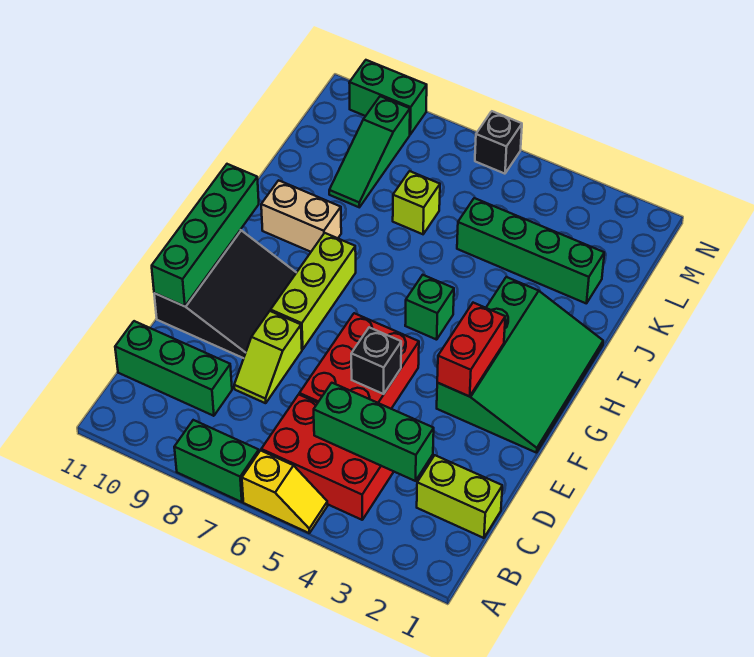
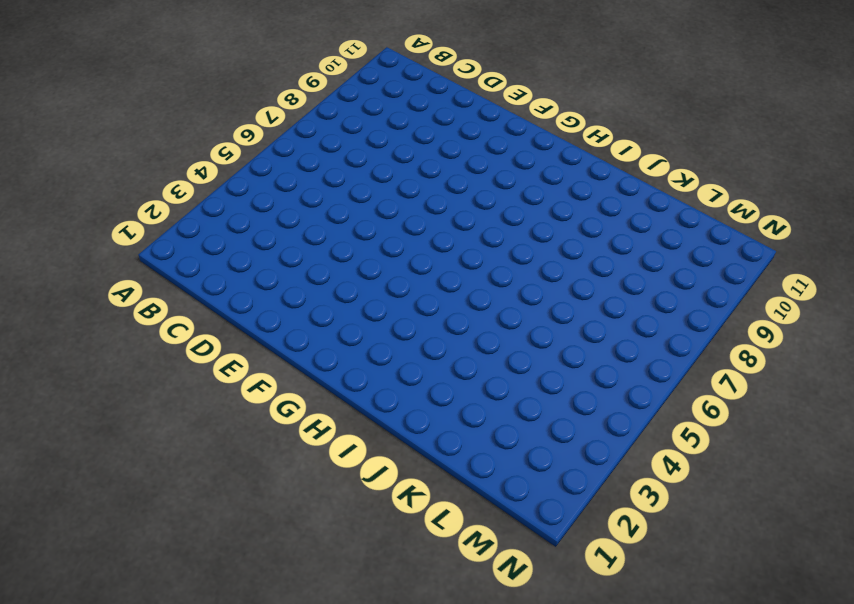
none -> yellow slope A5:A6 level 1 top 6
none -> green brick A7:A8 level 1
none -> red brick B4:C6 level 1

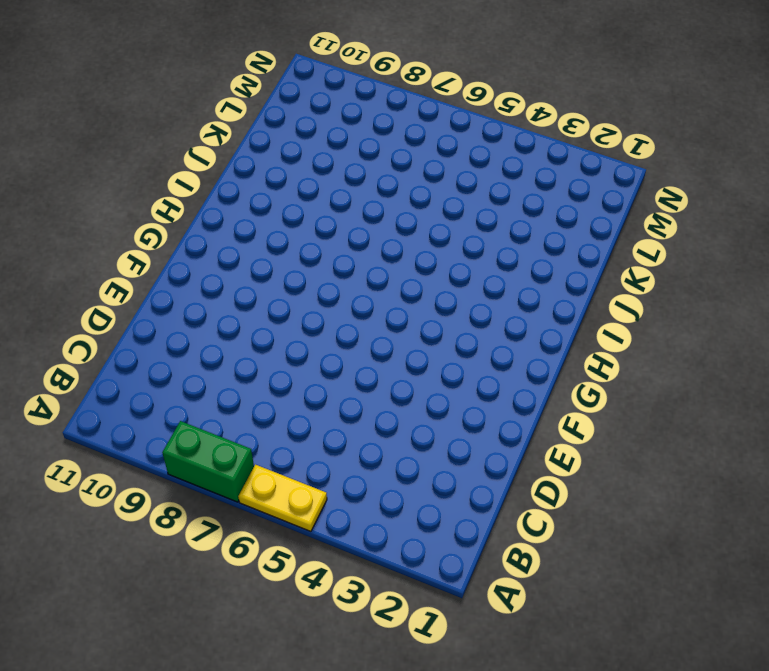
yellow plate A5:A6 level 1 -> yellow slope A5:A6 level 1 top 6
none -> red brick B4:C6 level 1
none -> lime brick C1:C2 level 1
none -> green brick C9:C11 level 1

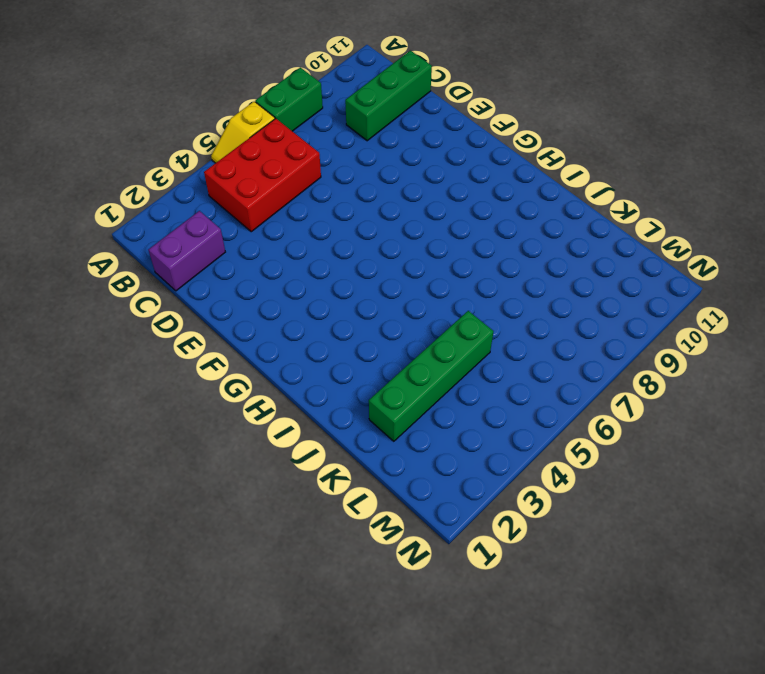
purple brick C1:C2 level 1 -> lime brick C1:C2 level 1
none -> red brick D5:F6 level 1
none -> lime slope D8:E8 level 1 top E
none -> black slope E9:G11 level 1 top 11

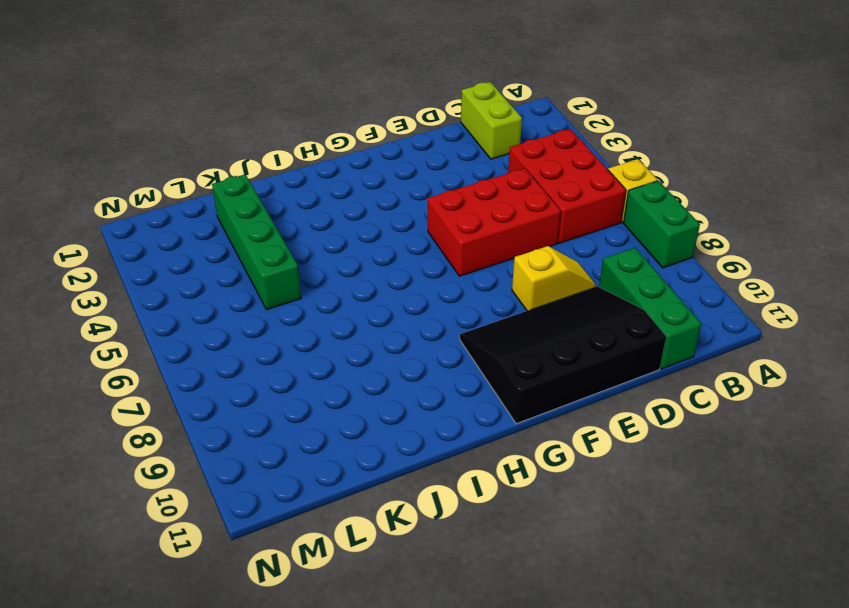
yellow slope D8:E8 level 1 top E -> lime slope D8:E8 level 1 top E
black slope D9:G11 level 1 top 11 -> black slope E9:G11 level 1 top 11
none -> green slope F1:I3 level 1 top 3
none -> lime brick F8:H8 level 1
none -> green brick H5 level 1

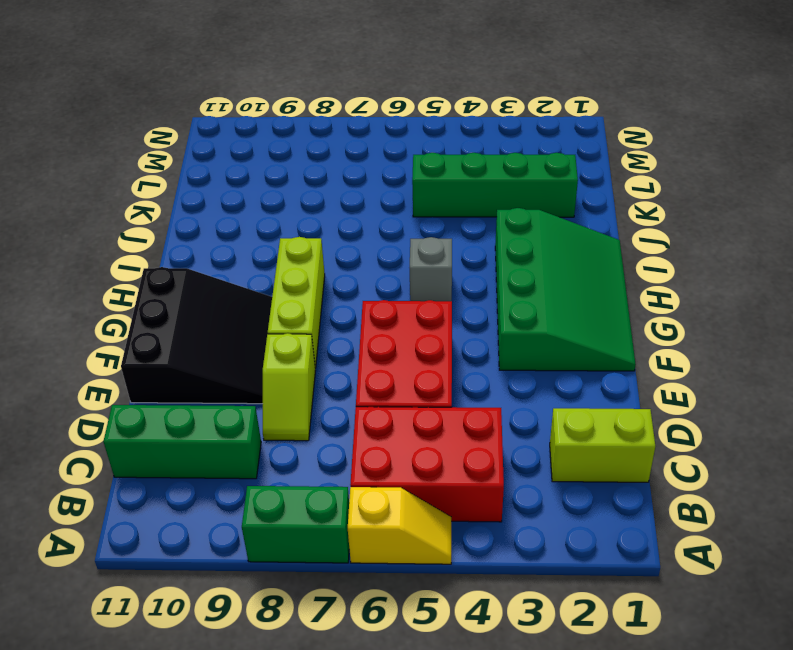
grey brick H5 level 1 -> green brick H5 level 1
none -> tan brick I9:I10 level 1
none -> lime brick K7 level 1
none -> green slope K9:M9 level 1 top M

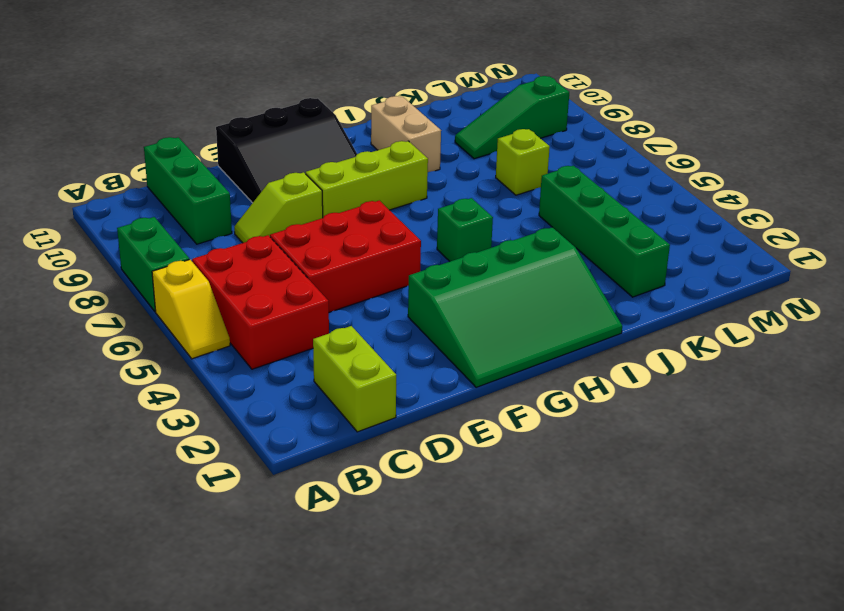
none -> black brick N6 level 1
none -> green brick N9:N10 level 1
none -> green brick C3:C5 level 2

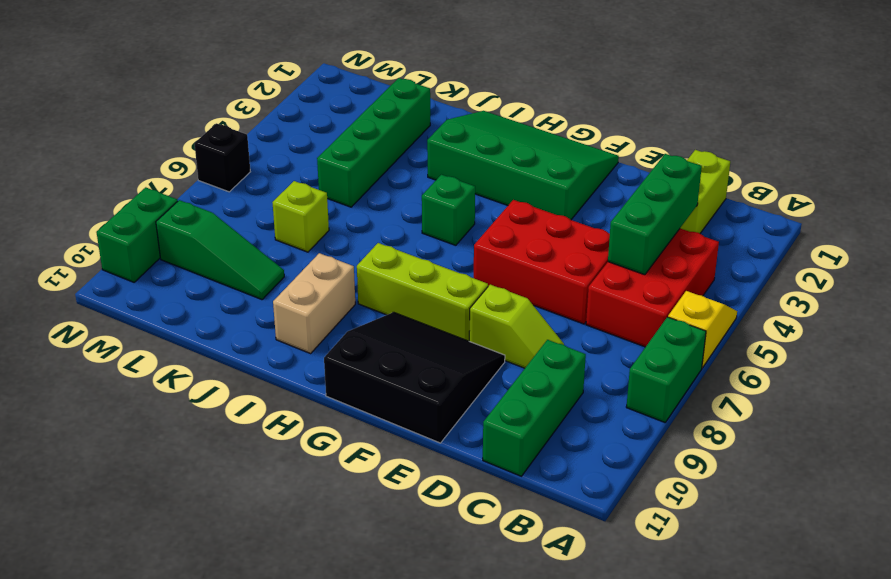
none -> black brick E5 level 2
none -> green brick E11:H11 level 2
none -> red brick F3:G3 level 2

